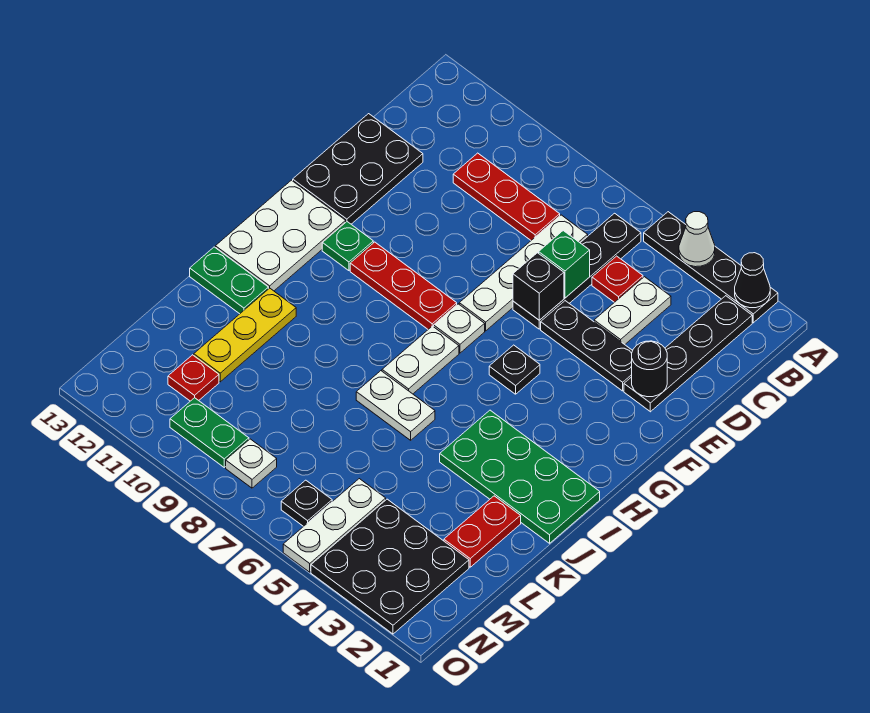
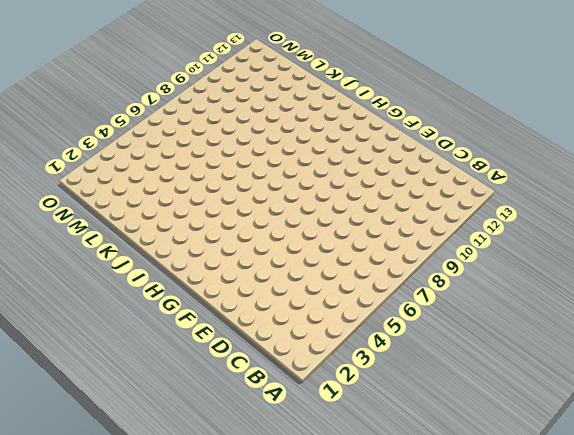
none -> black plate A2:A5 level 1
none -> black plate B2:E2 level 1
none -> black plate B6:E6 level 1
none -> white plate C4:D4 level 1

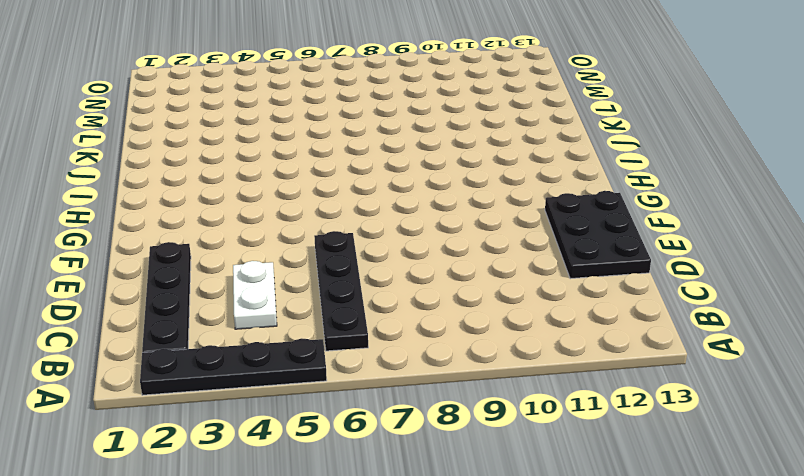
none -> red plate C5 level 1
none -> white plate C7:F7 level 1
none -> red plate C8:C10 level 1
none -> black plate E3:E5 level 1

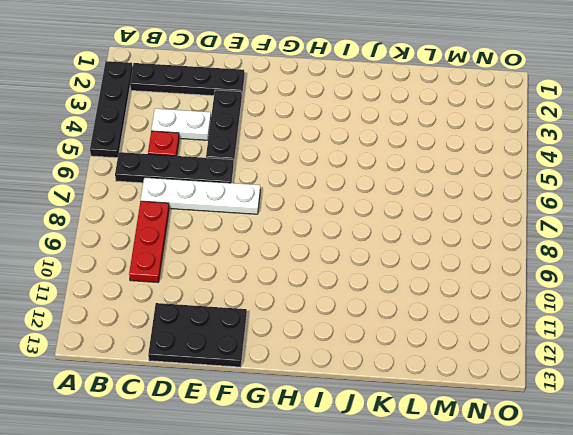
none -> black plate G5 level 1
none -> white plate G7 level 1
none -> red plate G8:G10 level 1
none -> green plate G11 level 1

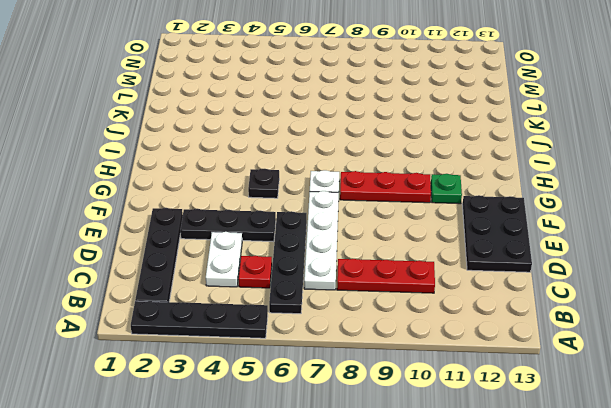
none -> white plate G12:I13 level 1
none -> white plate H7:I7 level 1
none -> green plate I1:J4 level 1
none -> white plate J6:J7 level 1

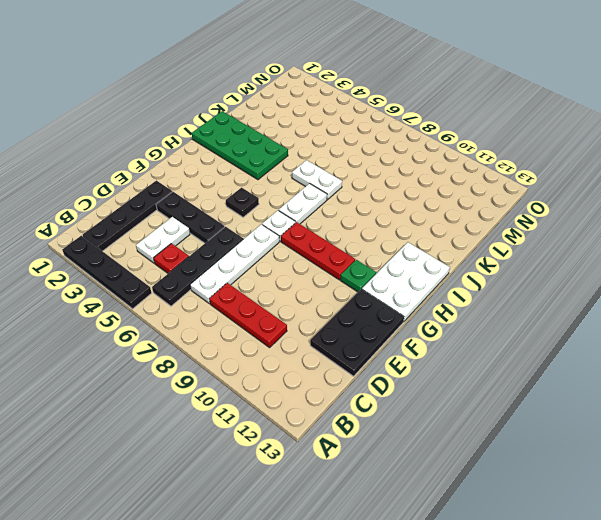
none -> yellow plate J11:L11 level 1
none -> green plate J12:J13 level 1
none -> red plate K2:L2 level 1
none -> black plate M2:O4 level 1

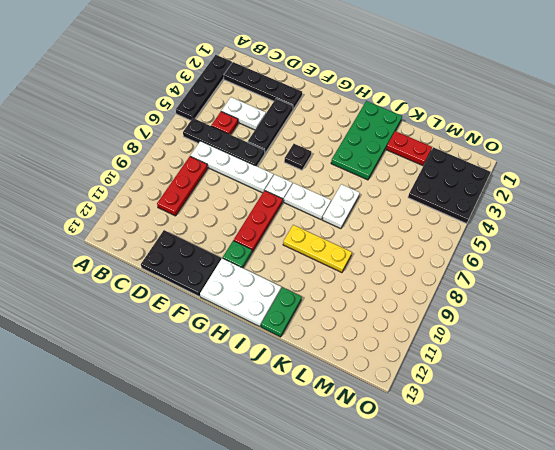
yellow plate I9:K9 level 1 -> yellow plate J11:L11 level 1
none -> white plate M5:O5 level 1
none -> red plate M11 level 1
none -> black plate N6 level 1
none -> white plate N8 level 1

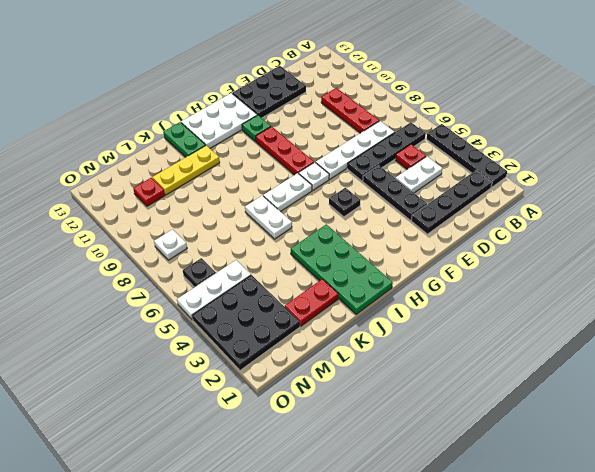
none -> green plate N9:N10 level 1
none -> black cone A2 level 2
none -> white cone A4 level 2
none -> green brick D6 level 2

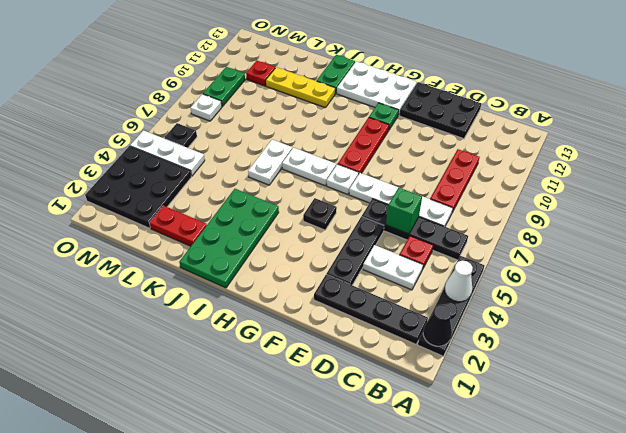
none -> black round brick E2 level 2
none -> black brick E6 level 2

